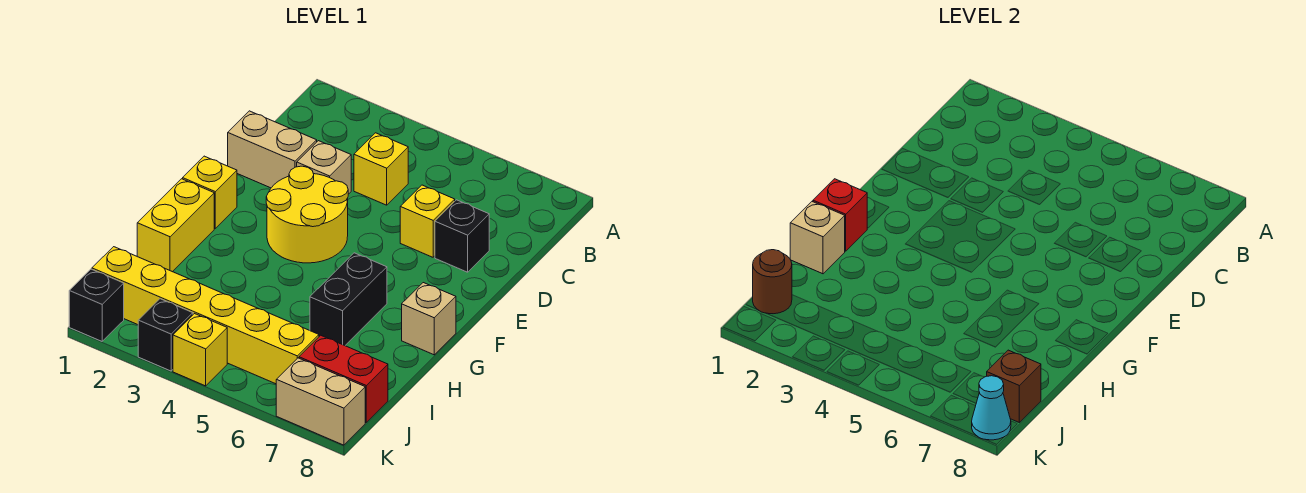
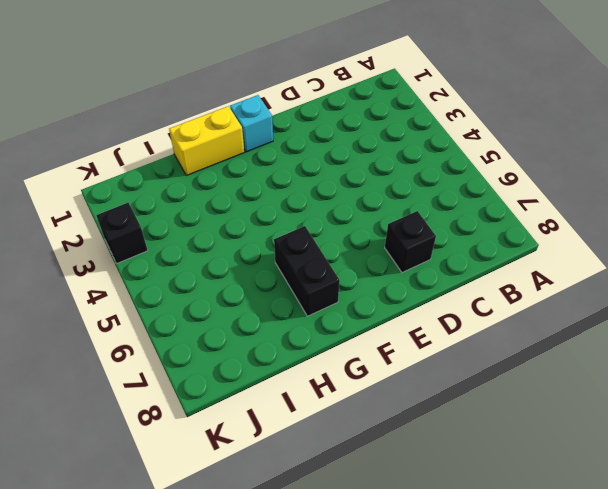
cyan brick F1 level 1 -> yellow brick F1 level 1
black brick G6:G7 level 1 -> black brick G6:H6 level 1
none -> yellow brick C4 level 1
none -> tan brick D1:D2 level 1
none -> tan brick D3 level 1

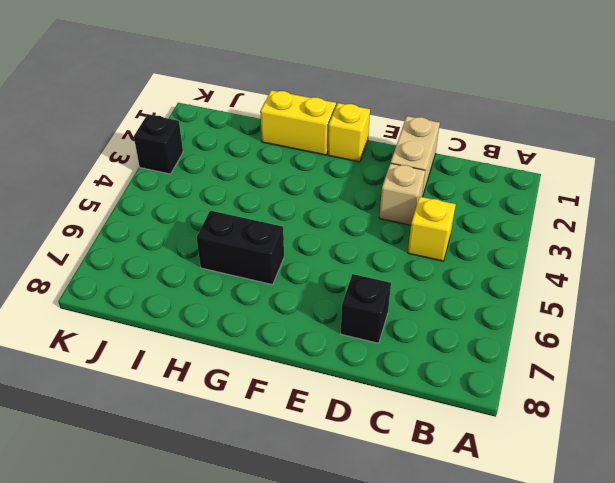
none -> yellow brick D6 level 1
none -> yellow round brick E3:F4 level 1
none -> tan brick G8 level 1

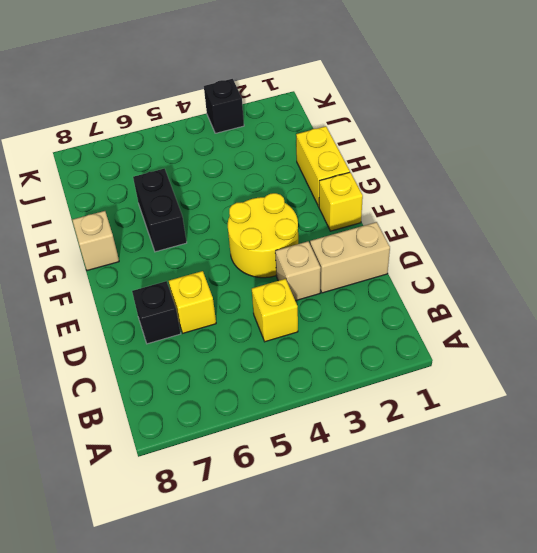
none -> yellow brick J1:J6 level 1
none -> red brick J7:J8 level 1
none -> black brick K1 level 1

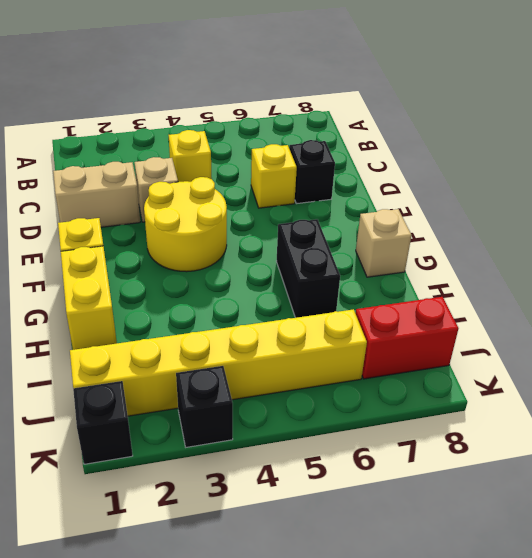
none -> yellow brick K4 level 1
none -> tan brick K7:K8 level 1
none -> red brick G1 level 2

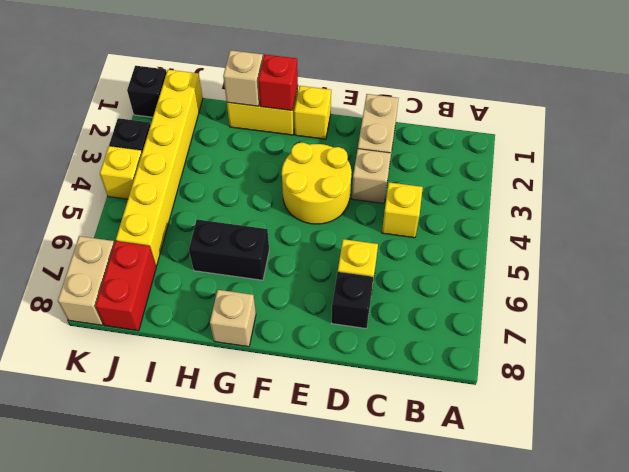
none -> brown round brick J1 level 2
none -> brown brick J8 level 2
none -> cyan cone K8 level 2

